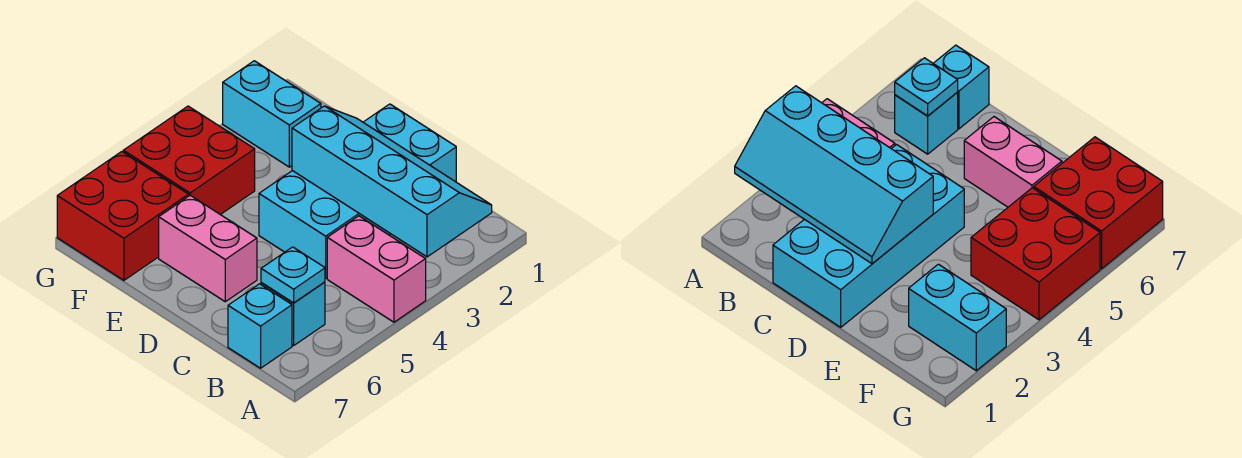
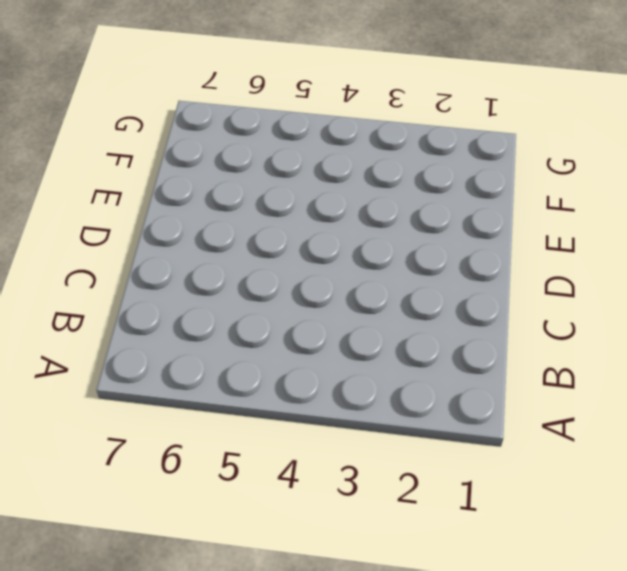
none -> pink brick A4:B4 level 1
none -> cyan brick B6 level 1

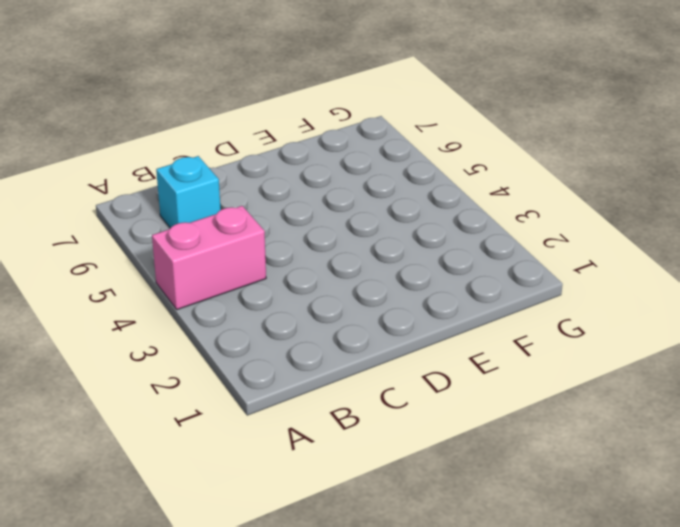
none -> cyan brick B7 level 1
none -> cyan brick C1:D4 level 1

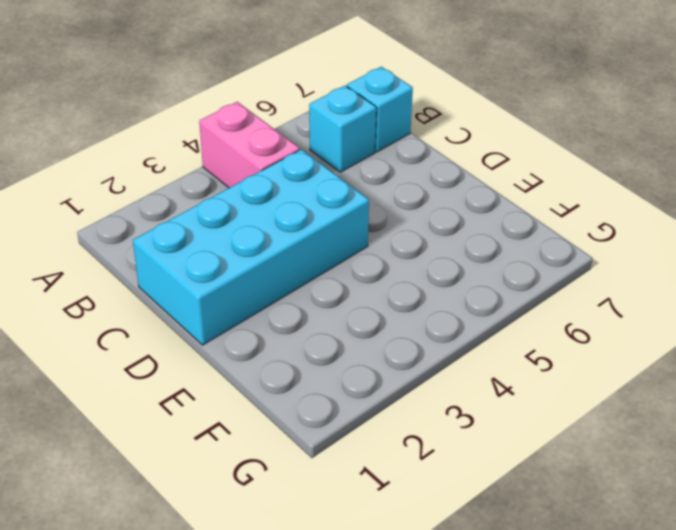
none -> pink brick D6:E6 level 1
none -> cyan brick F2:G2 level 1

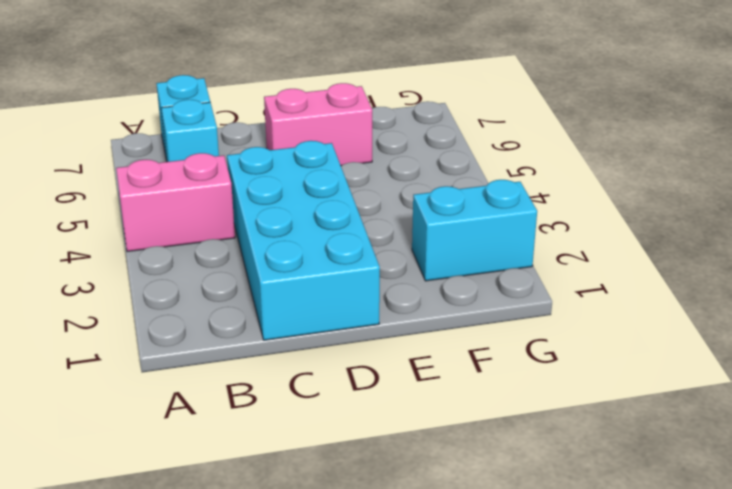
none -> red brick F4:G5 level 1
none -> red brick F6:G7 level 1

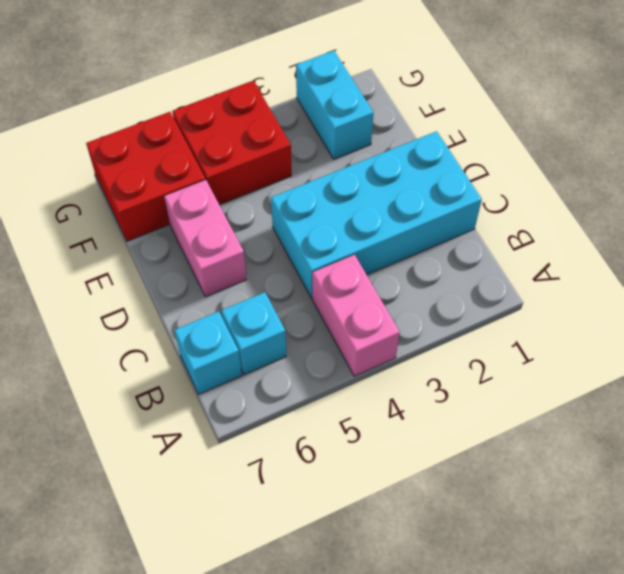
none -> cyan slope A2:D3 level 2 top 3
none -> cyan plate B6 level 2

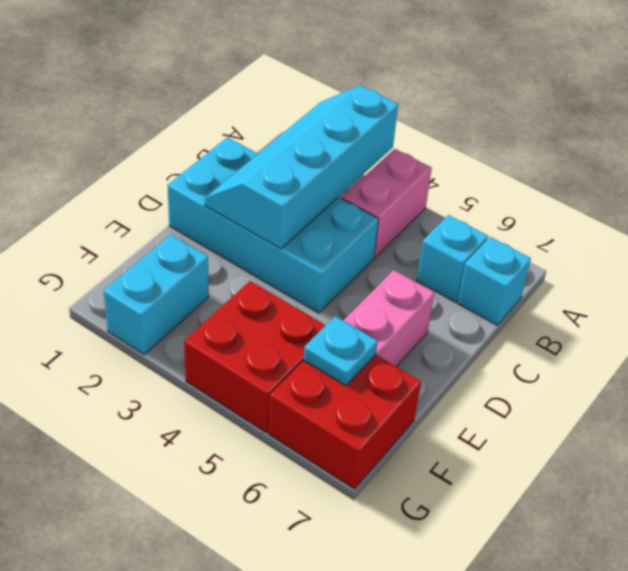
cyan plate F6 level 2 -> cyan plate B6 level 2

